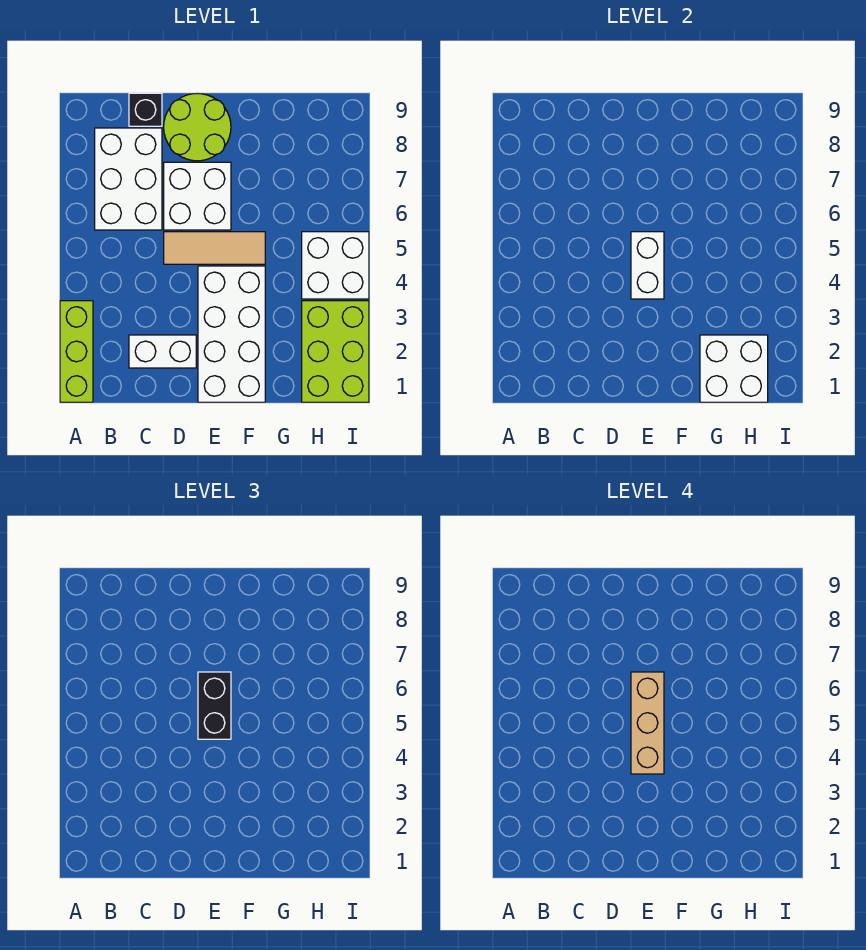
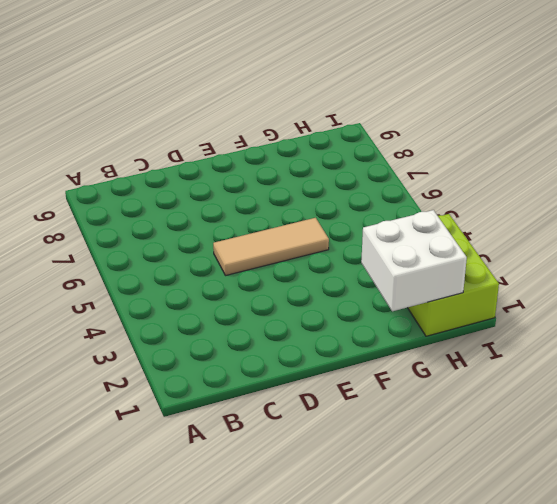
none -> lime brick A1:A3 level 1
none -> white brick B6:C8 level 1
none -> white brick C2:D2 level 1

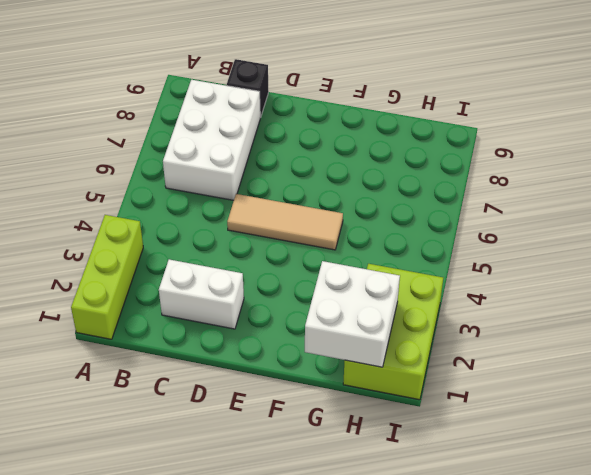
none -> white brick D6:E7 level 1
none -> lime round brick D8:E9 level 1
none -> white brick E1:F4 level 1

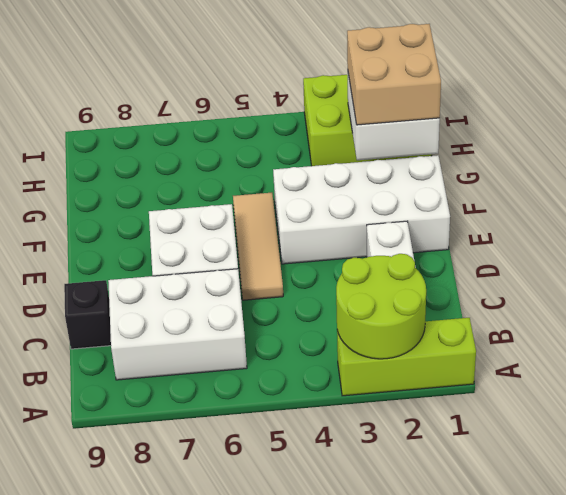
lime round brick A2:B3 level 2 -> lime round brick D8:E9 level 1
tan brick G1:H2 level 3 -> none
none -> white brick H4:I5 level 1
none -> white brick E4:E5 level 2
none -> black brick E5:E6 level 3

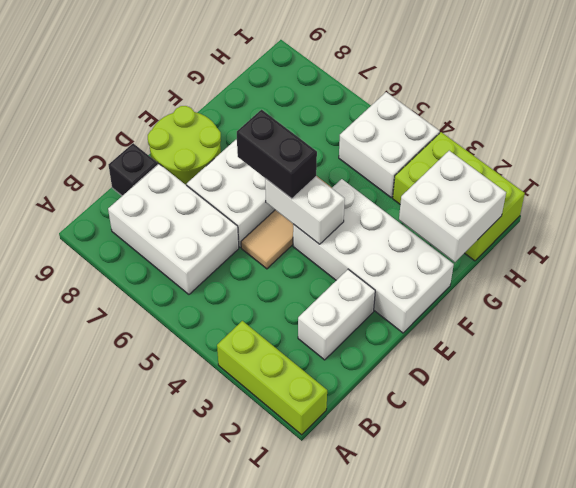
none -> tan brick E4:E6 level 4

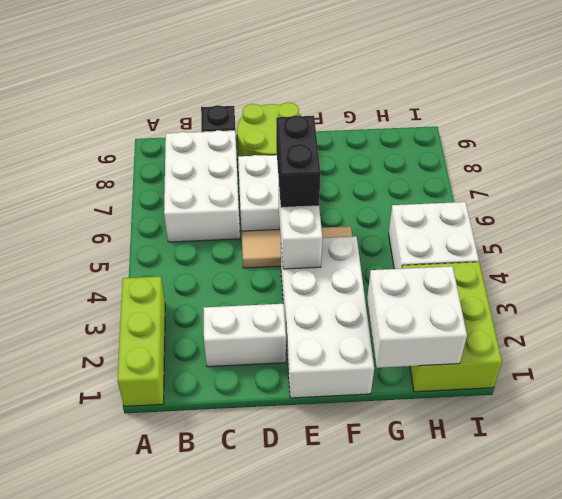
none -> tan brick E4:E6 level 4

